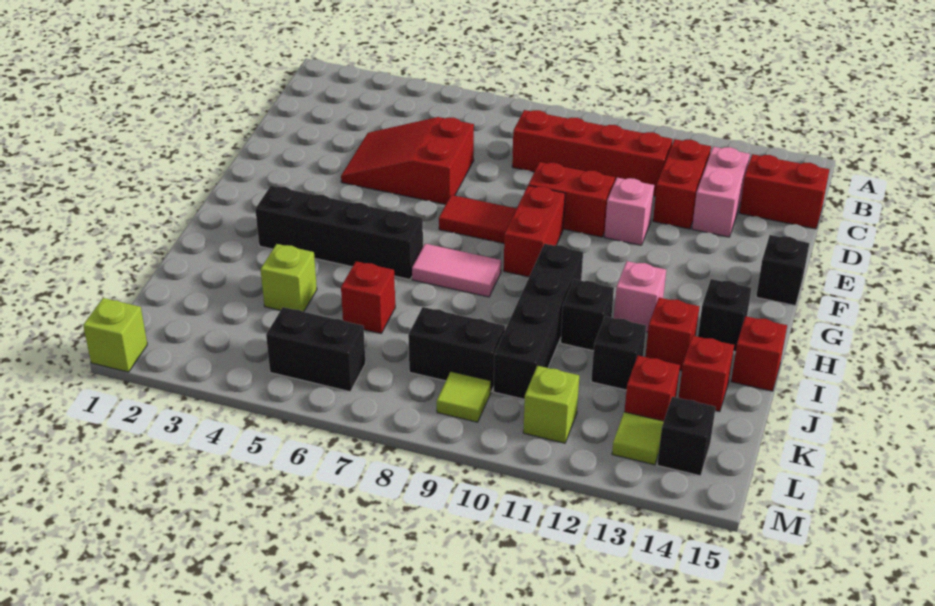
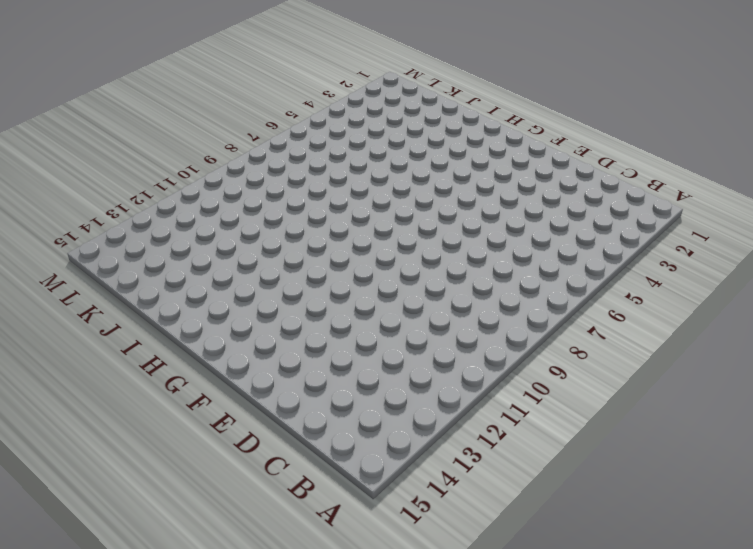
none -> red brick C8:C11 level 1
none -> red brick C12:D12 level 1
none -> pink brick C13:D13 level 1
none -> red brick C14:C15 level 1

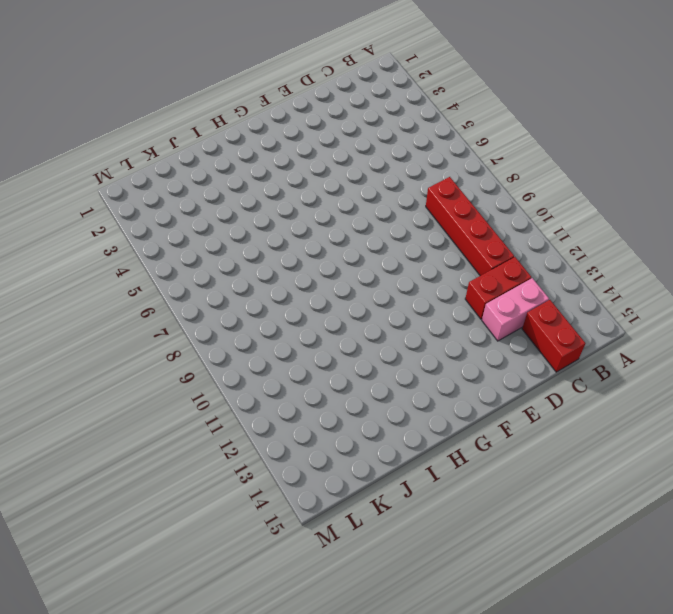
none -> red slope D4:E6 level 1 top 6
none -> red brick E9:E10 level 1
none -> pink brick E11 level 1
none -> red tile F7:F8 level 1

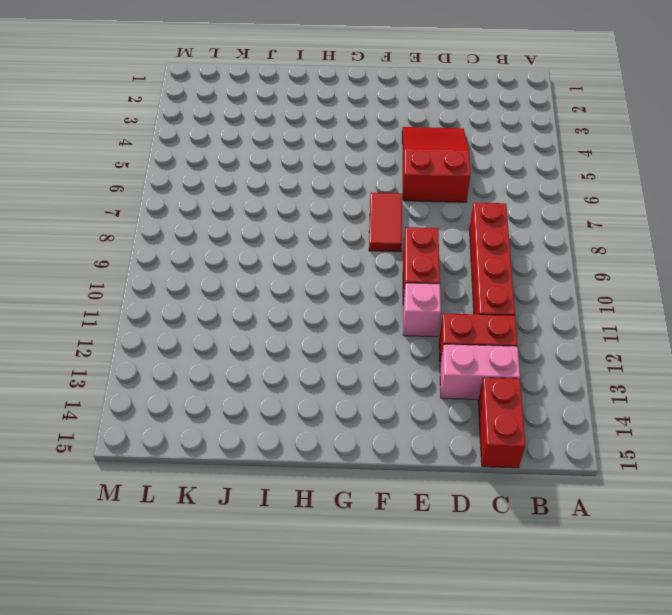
none -> red brick F9:G9 level 1
none -> black brick F15 level 1
none -> black brick H3:H6 level 1
none -> pink tile H7:H8 level 1

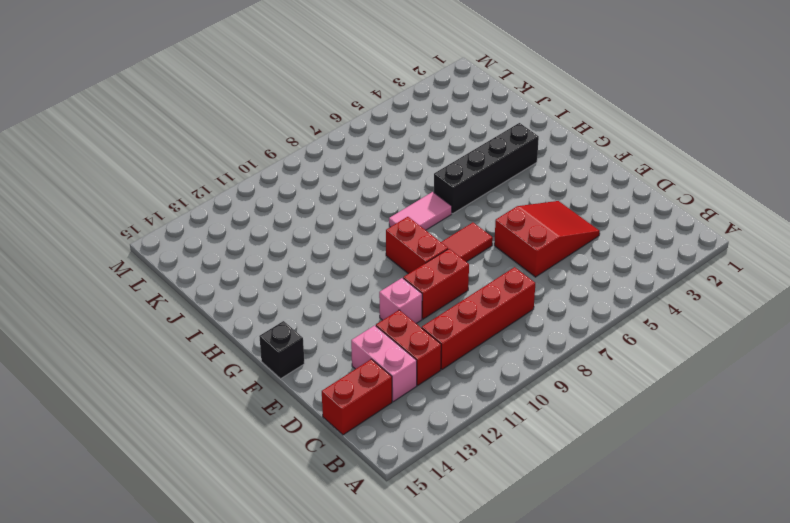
none -> black brick H10:K10 level 1
none -> pink brick H12 level 1
none -> black brick H14 level 1
none -> black brick I11 level 1

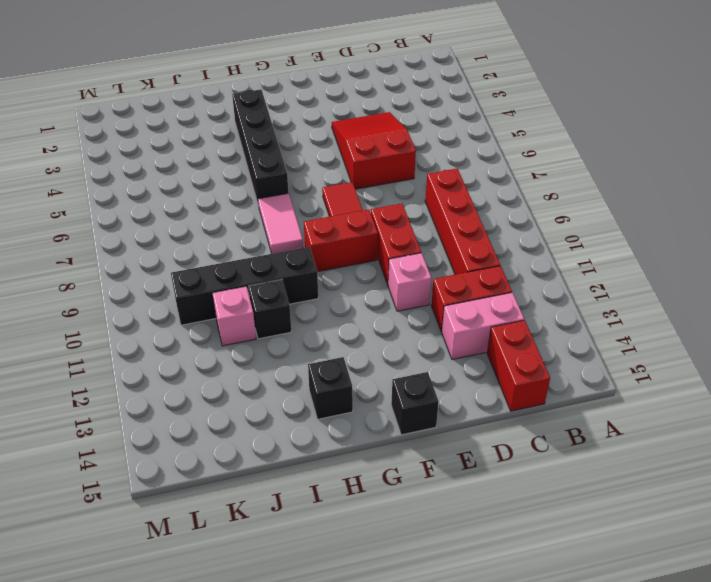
pink brick J11 level 1 -> pink brick H12 level 1
none -> red brick I13 level 1
none -> red brick I15 level 1
none -> lime brick J4 level 1
none -> red brick J6 level 1

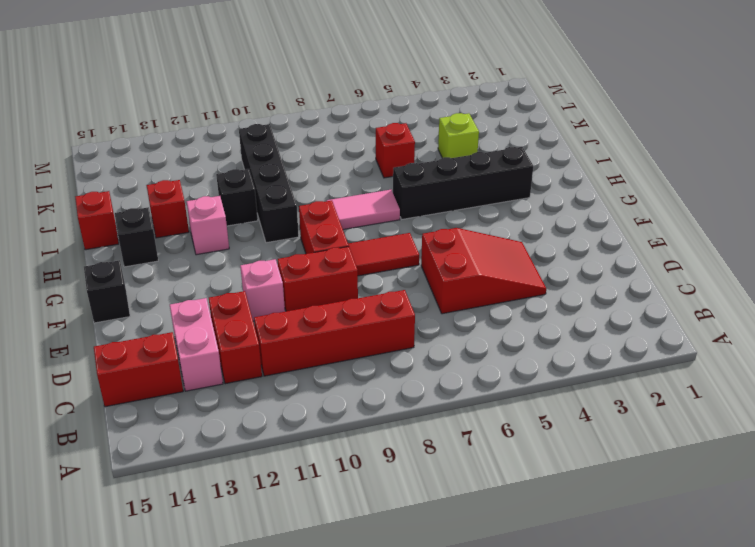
none -> black brick J12 level 1
none -> red brick J14 level 1
none -> black brick K8:K9 level 1
none -> red brick K13 level 1

